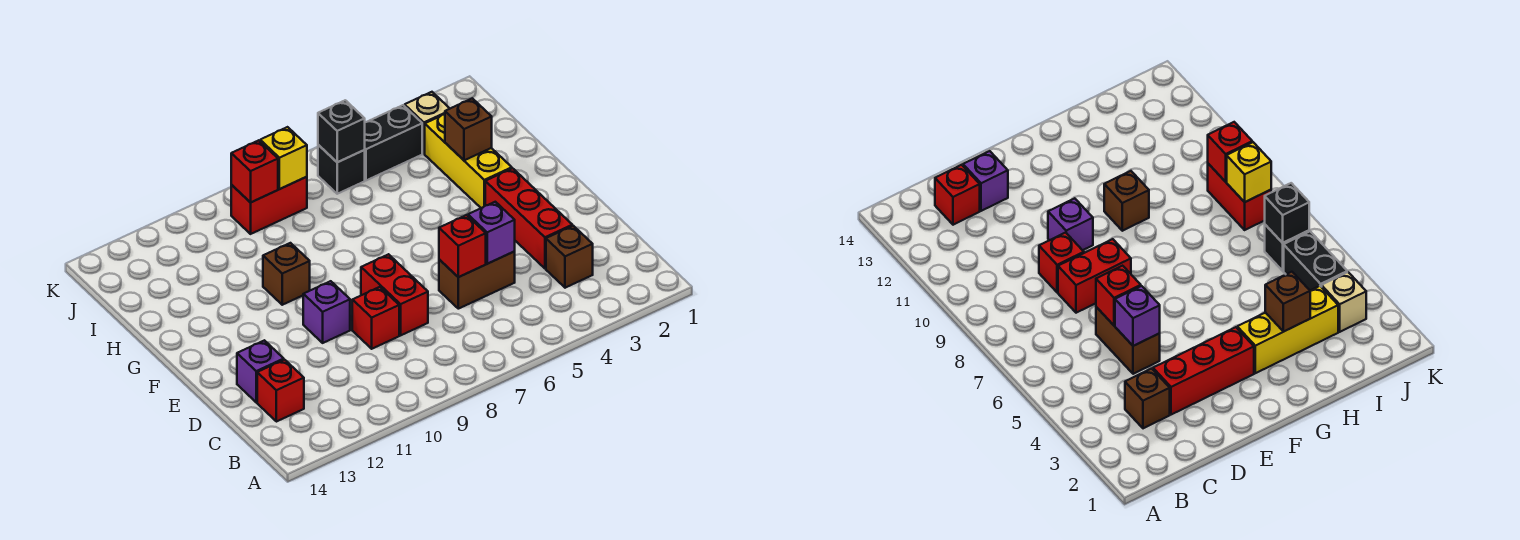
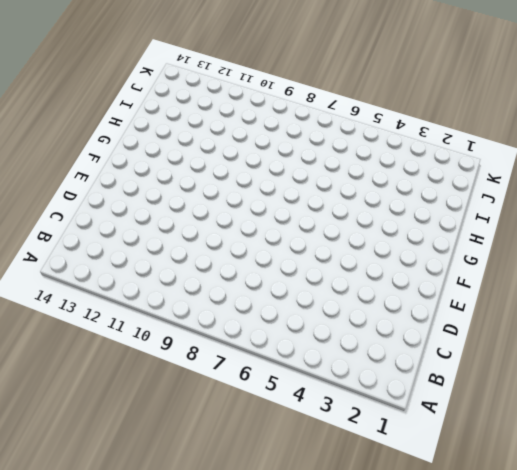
none -> brown brick C3 level 1
none -> red brick C13 level 1
none -> red brick D3:F3 level 1

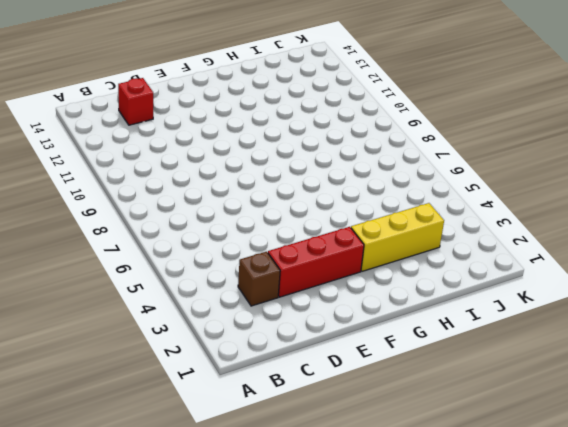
none -> brown brick D5:D6 level 1
none -> red brick D8:E8 level 1
none -> red brick D9 level 1

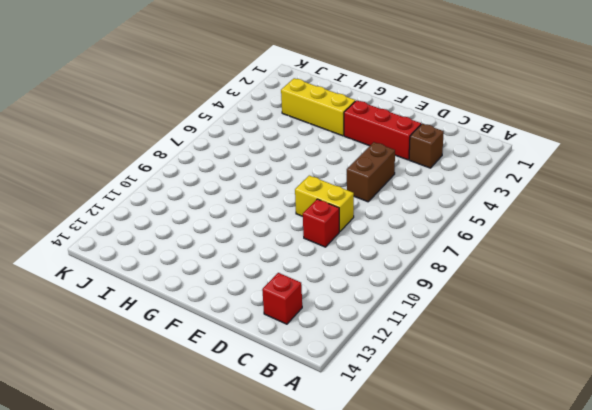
yellow brick D8:E8 level 1 -> red brick D8:E8 level 1
none -> purple brick D13 level 1
none -> purple brick E10 level 1
none -> brown brick G10 level 1

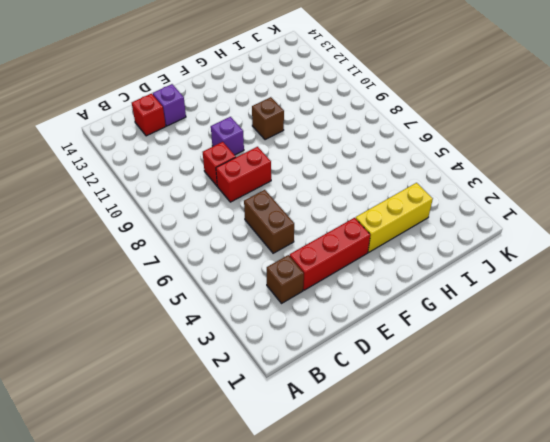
none -> tan brick J3 level 1
none -> black brick J4:J5 level 1
none -> black brick J6 level 1

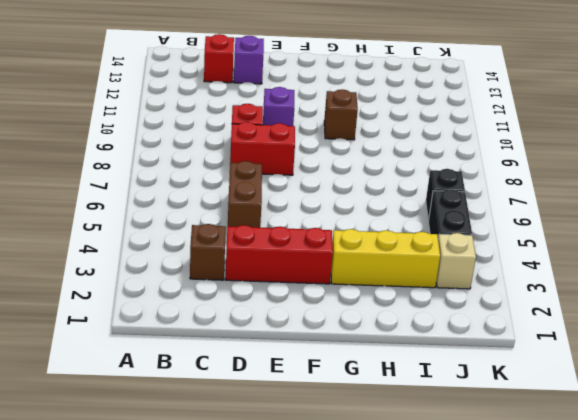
none -> red brick J8:J9 level 1
none -> purple brick D5 level 2
none -> red brick D6 level 2

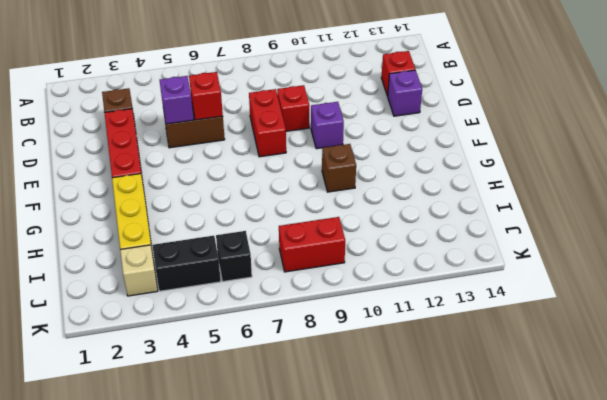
none -> brown brick H3 level 2
none -> black brick J6 level 2
none -> yellow brick J8 level 2

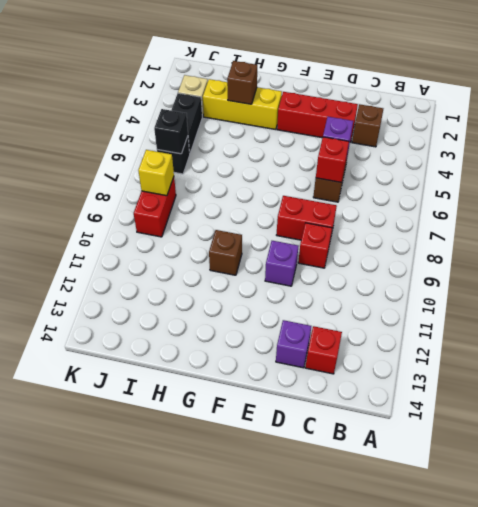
none -> red brick J9 level 2

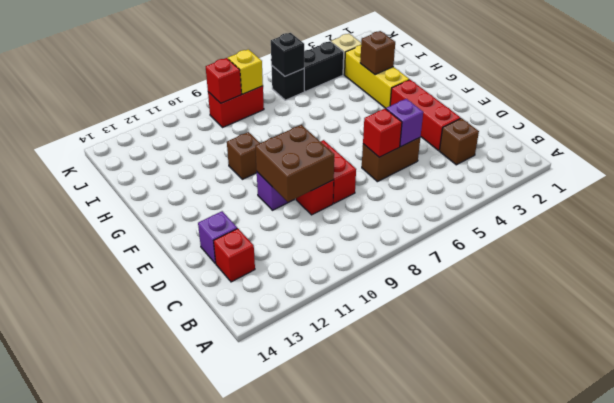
brown brick D9:E10 level 2 -> none

